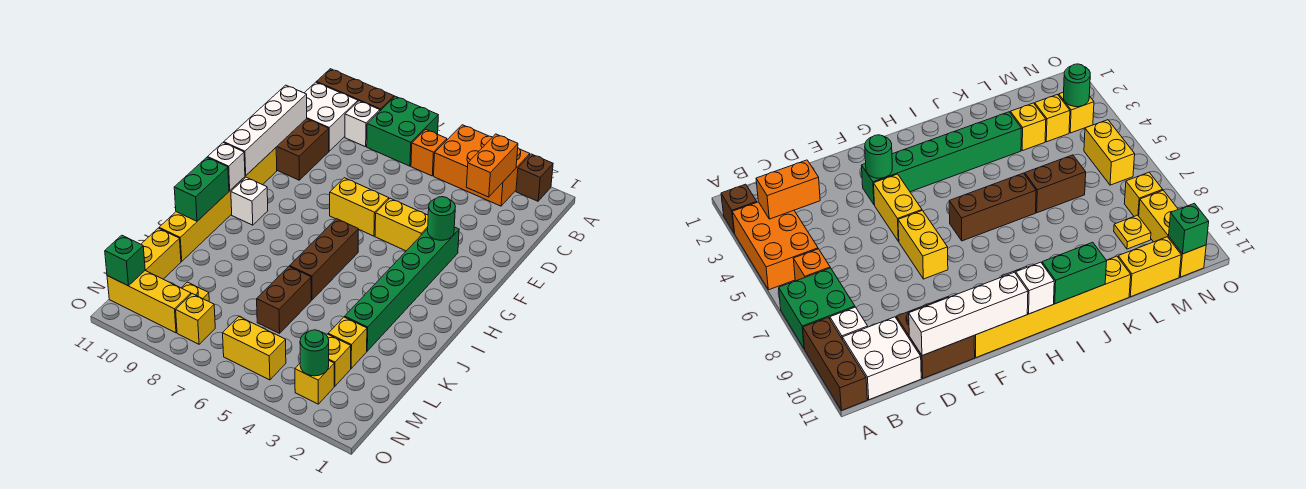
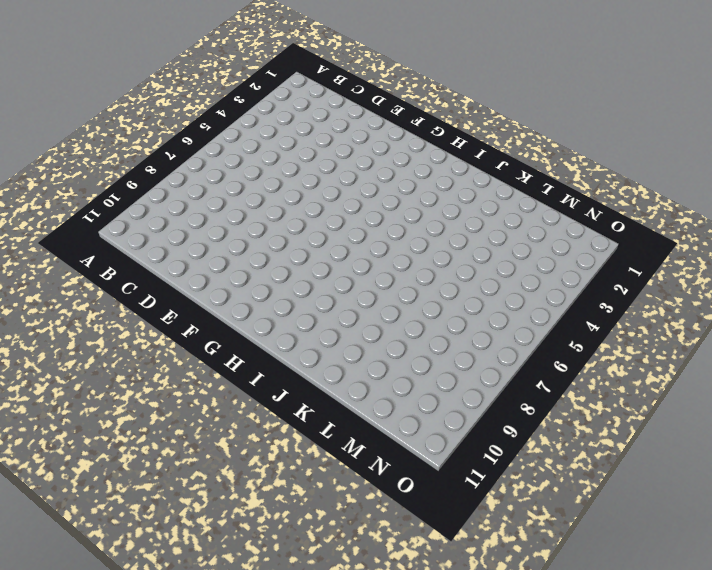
none -> brown brick A2 level 1
none -> orange brick A3:B5 level 1
none -> green brick A7:B8 level 1
none -> brown brick A9:A11 level 1

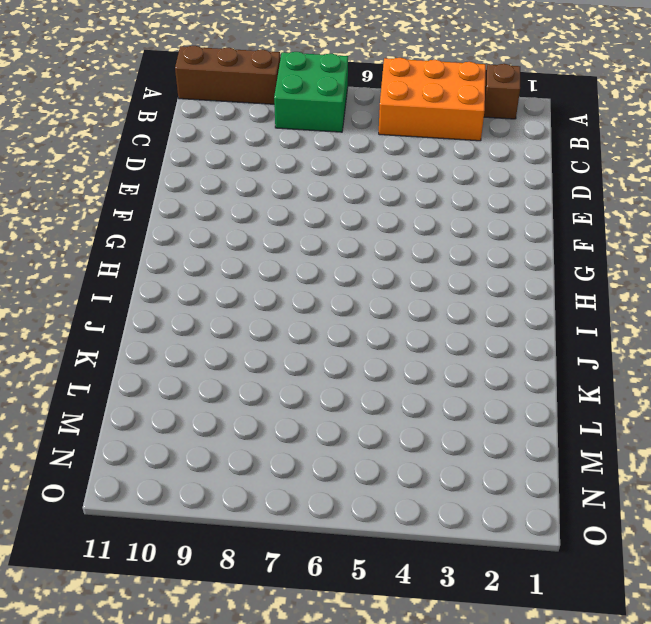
none -> orange brick B6 level 1
none -> white brick B9 level 1
none -> white brick B10:C11 level 1
none -> brown brick D10:E11 level 1

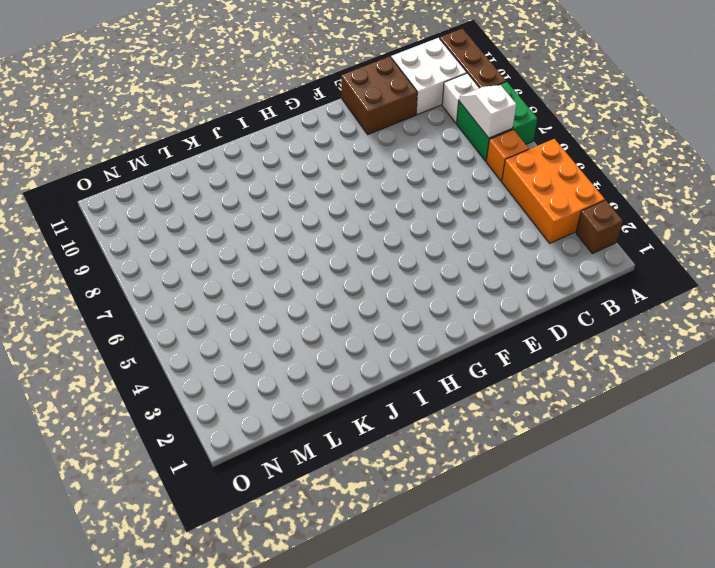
white slope B7:B8 level 2 top 7 -> none
none -> green brick F3:K3 level 1
none -> yellow brick F4:F5 level 1
none -> yellow brick F6:F7 level 1
none -> yellow brick F11:K11 level 1

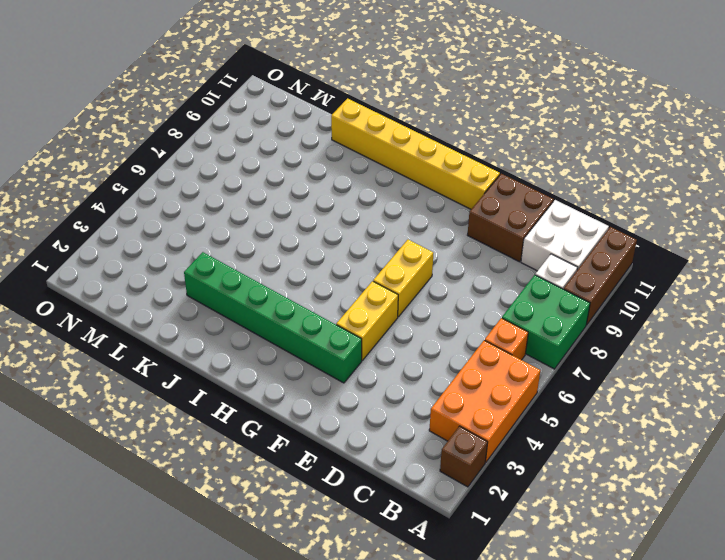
none -> brown brick H6:J6 level 1
none -> white brick H10 level 1
none -> brown brick K6:L6 level 1
none -> yellow brick L3 level 1

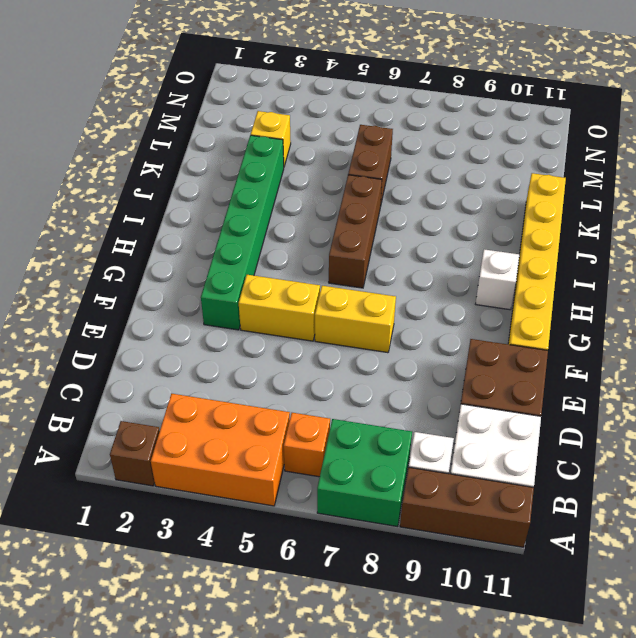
none -> yellow brick L11:M11 level 1
none -> yellow brick M3 level 1
none -> yellow plate M9 level 1
none -> yellow brick N3 level 1

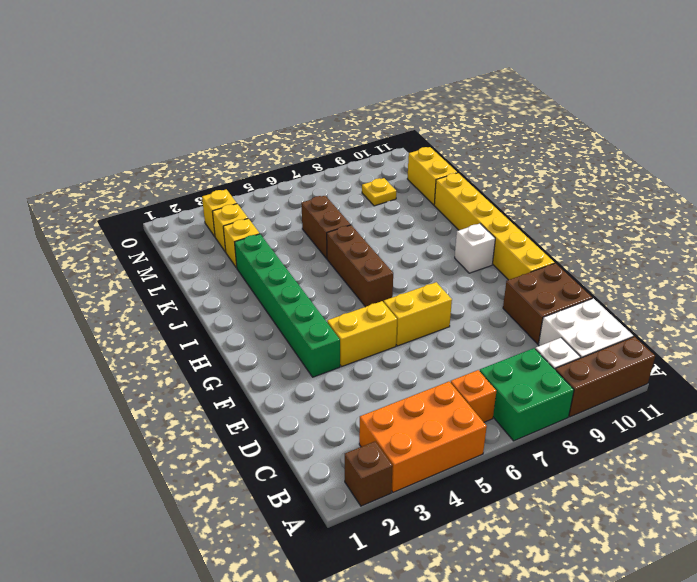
none -> yellow brick N5:N6 level 1
none -> yellow brick N8 level 1
none -> yellow brick N9:N11 level 1
none -> orange brick B3:C3 level 2

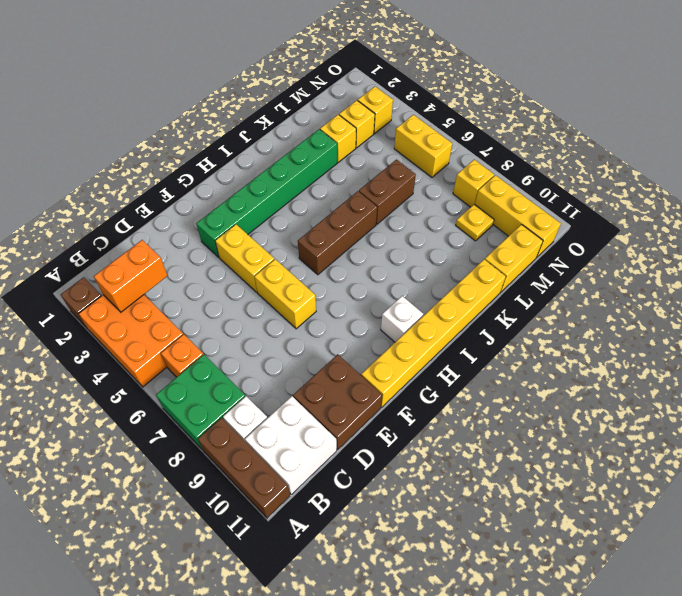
none -> white brick D11:G11 level 2
none -> green round brick F3 level 2
none -> white brick H11 level 2
none -> green brick I11:J11 level 2

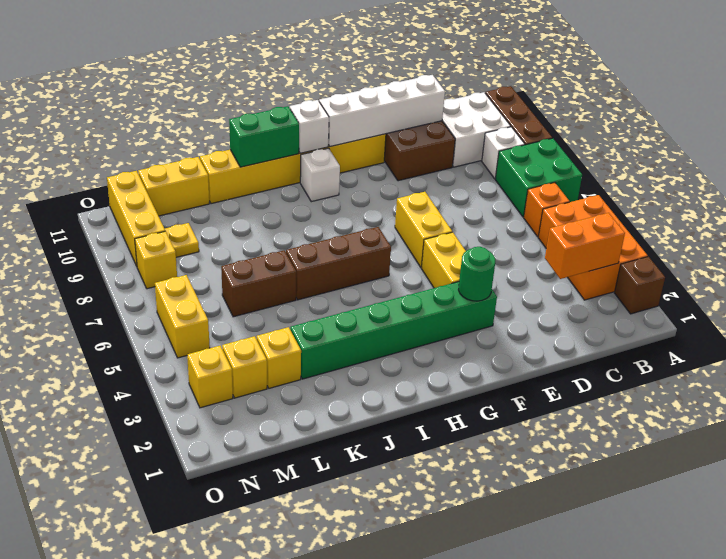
none -> green round brick N3 level 2
none -> green brick N11 level 2

